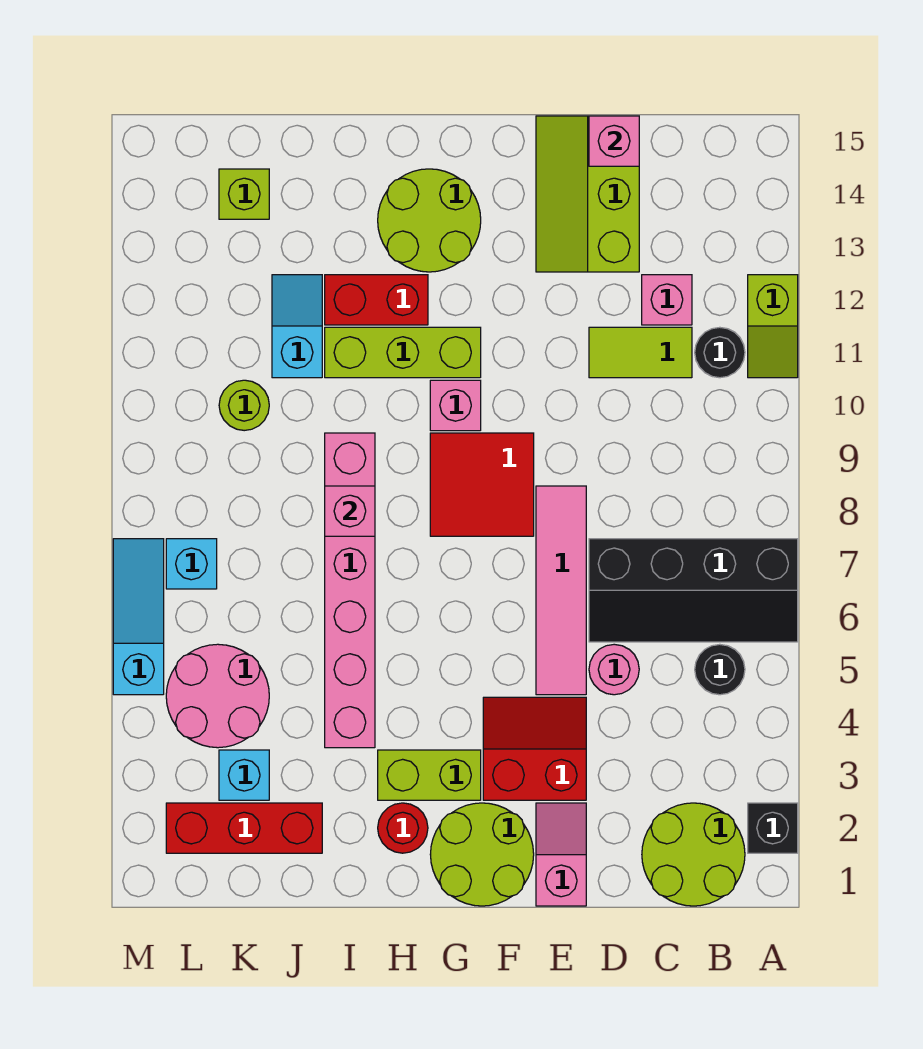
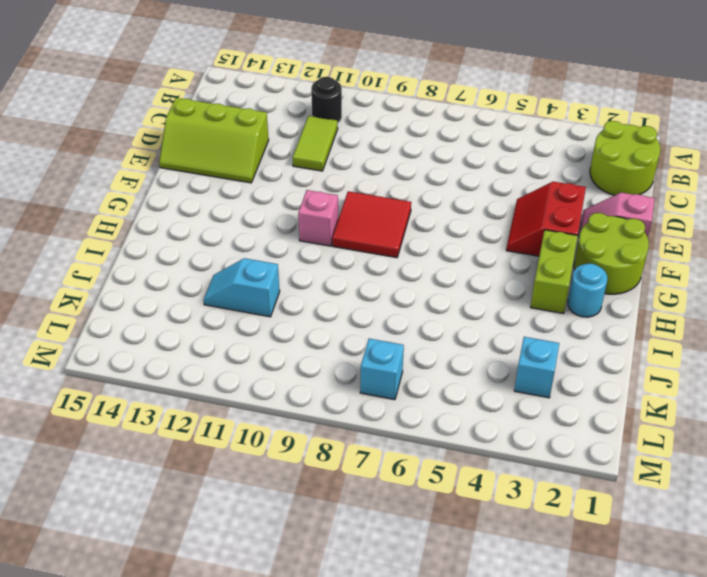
cyan round brick H2 level 1 -> red round brick H2 level 1
none -> black brick A2 level 1
none -> black slope A6:D7 level 1 top 7
none -> lime slope A11:A12 level 1 top 12
none -> black round brick B5 level 1

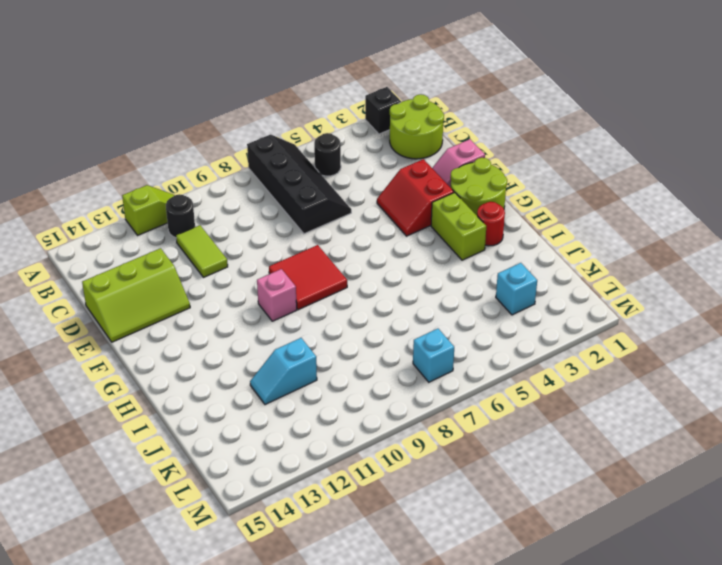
none -> pink brick C12 level 1
none -> pink round brick D5 level 1
none -> pink tile E5:E8 level 1
none -> lime brick G11:I11 level 1

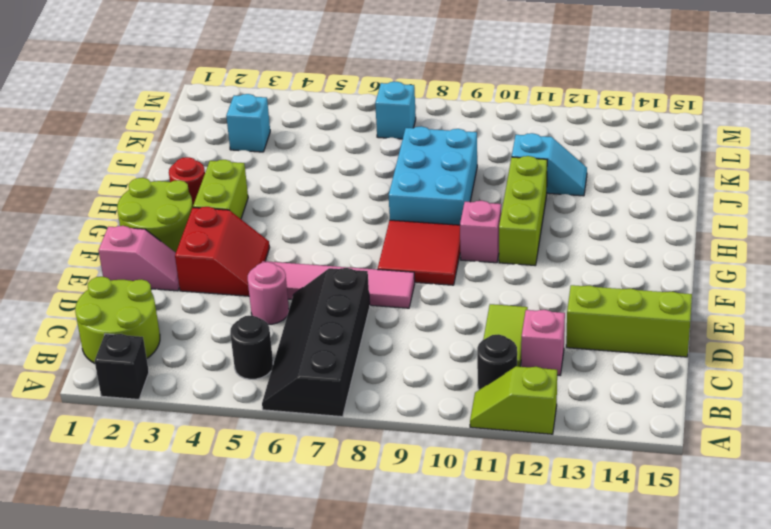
cyan brick H8:J9 level 1 -> pink brick I4:I9 level 1
none -> lime round brick G13:H14 level 1
none -> red brick H12:I12 level 1
none -> red brick J2:L2 level 1
none -> pink round brick K4:L5 level 1

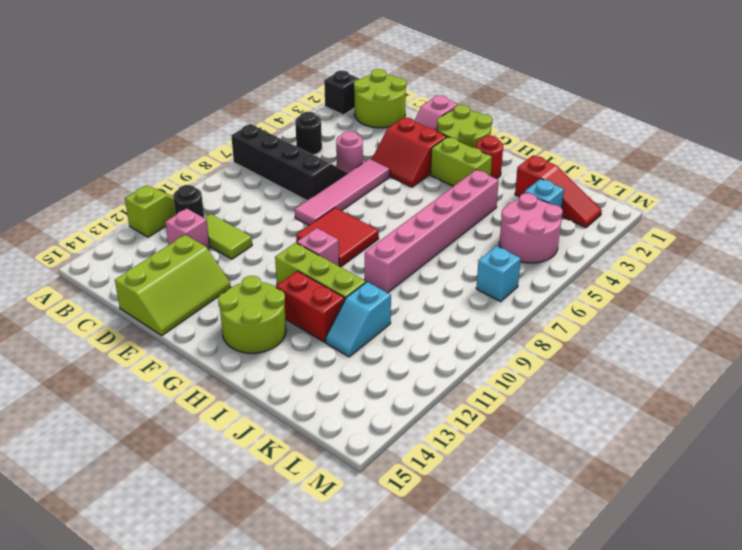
red slope J2:L2 level 1 top J -> red brick J2:L2 level 1
none -> lime round brick K10 level 1
none -> lime brick K14 level 1
none -> cyan slope M5:M7 level 1 top 5
none -> pink brick D15 level 2

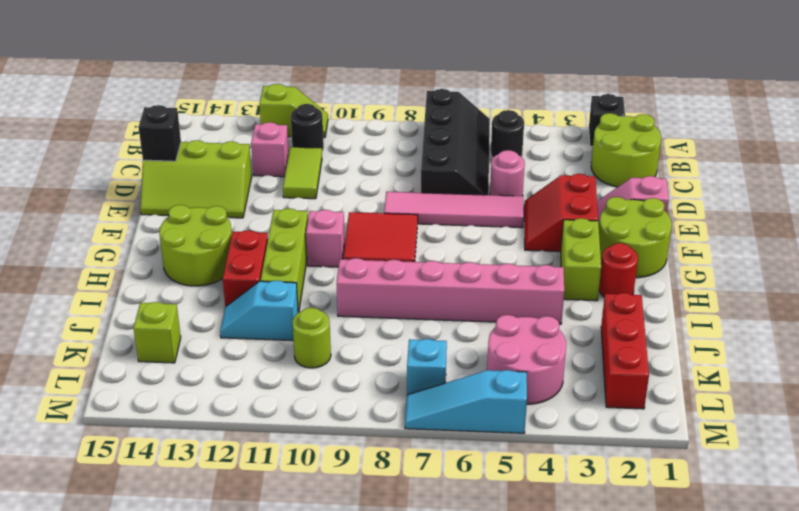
black brick D15 level 2 -> pink brick D15 level 2
none -> cyan brick K3 level 1
none -> pink brick I8 level 2

